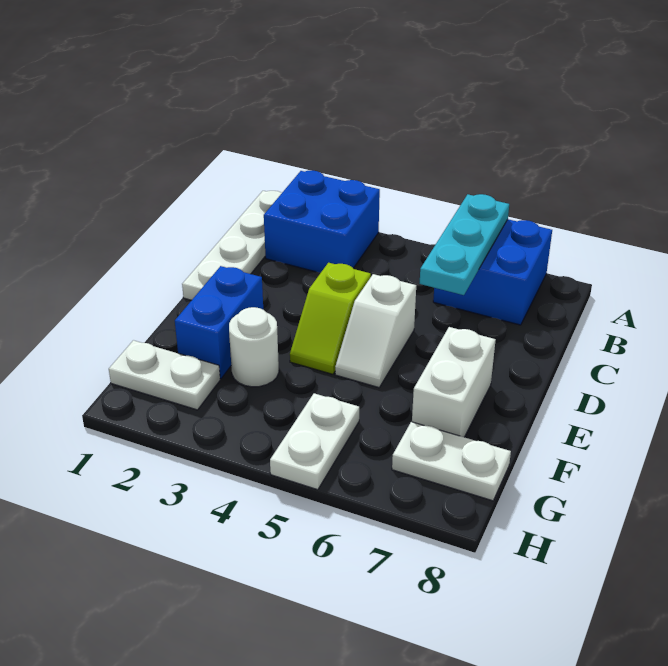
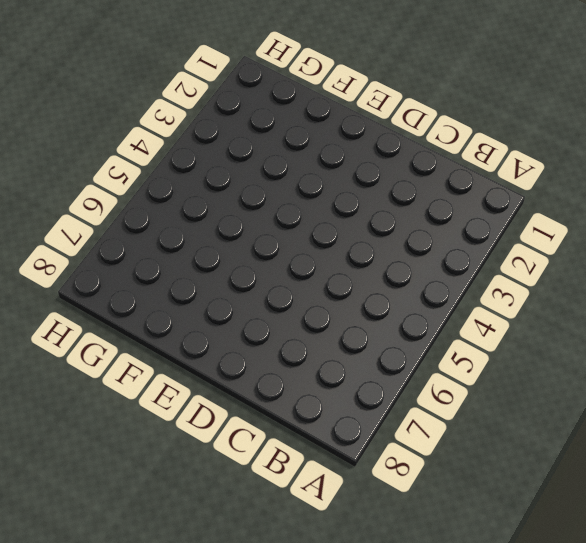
none -> white plate A1:D1 level 1
none -> blue brick A2:B3 level 1
none -> blue brick A6:B7 level 1

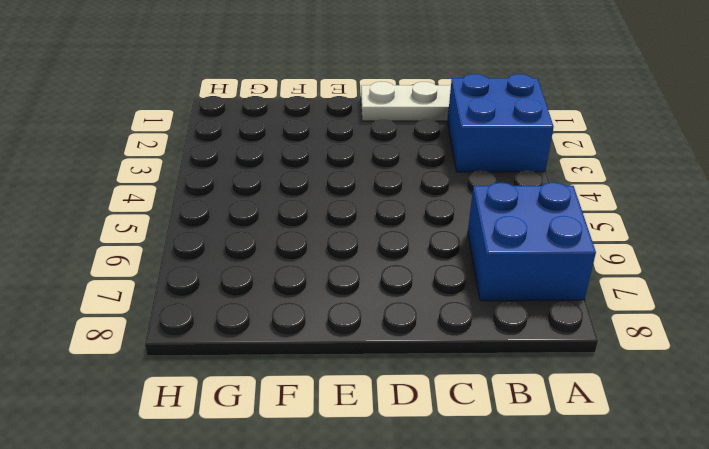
none -> lime slope D4:E4 level 1 top D
none -> white slope D5:E5 level 1 top D
none -> blue brick E2:F2 level 1

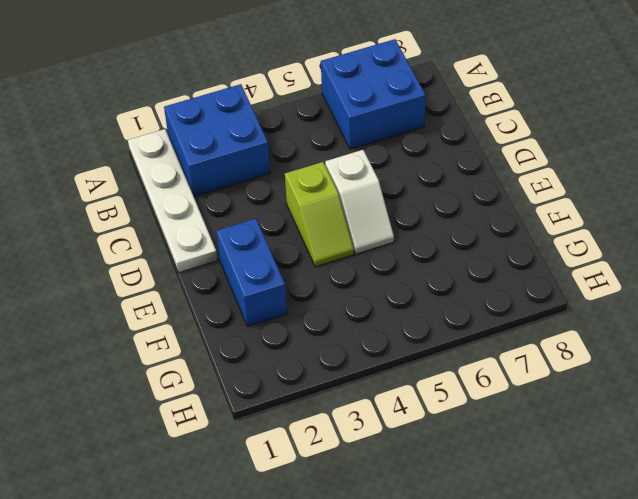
none -> white brick E7:F7 level 1
none -> white round brick F3 level 1
none -> white plate G1:G2 level 1

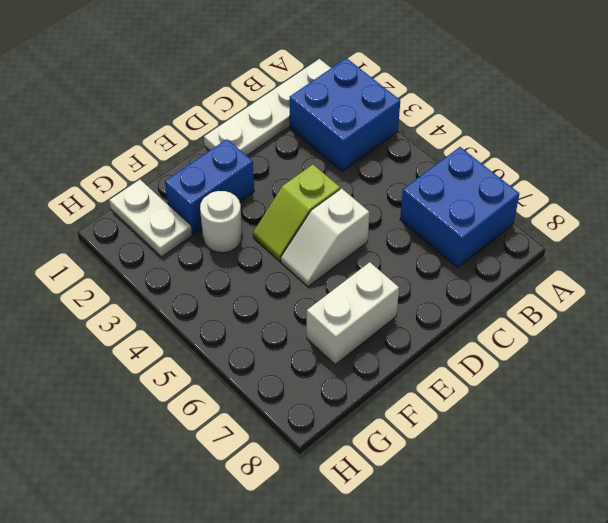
none -> white plate G5:H5 level 1
none -> white plate G7:G8 level 1
none -> cyan plate A6:C6 level 2

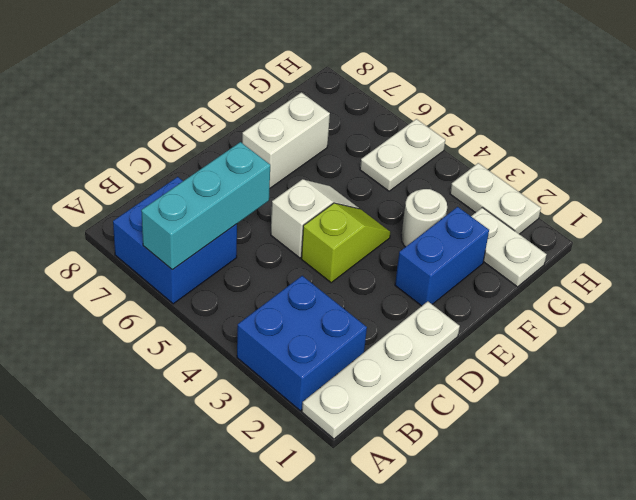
cyan brick A6:C6 level 2 -> cyan plate A6:C6 level 2
white plate H2:H3 level 1 -> white plate G7:G8 level 1

